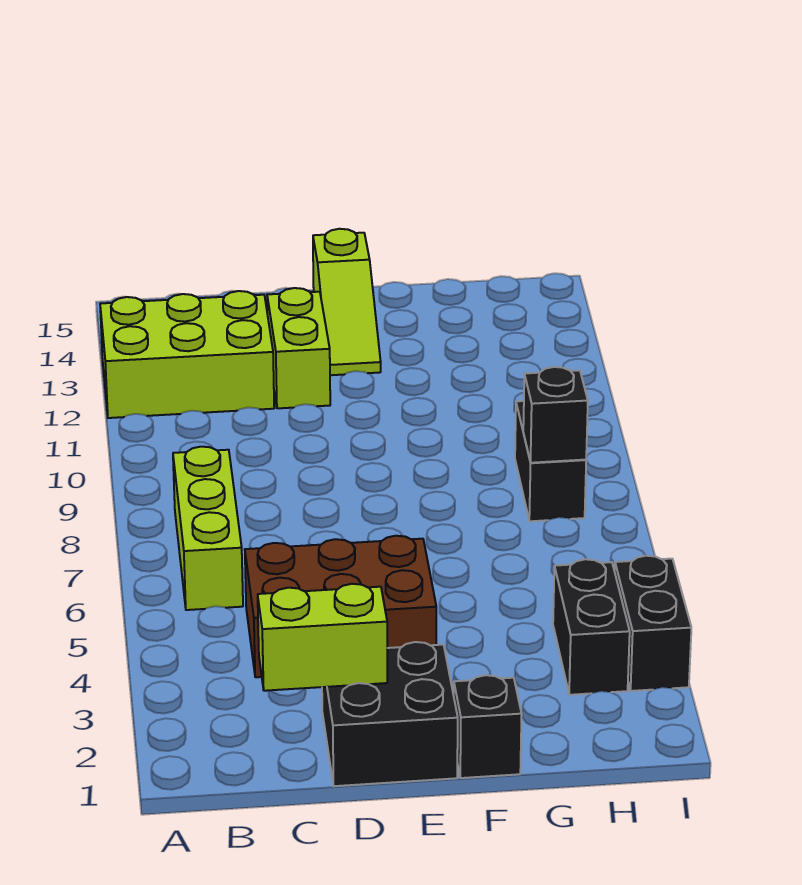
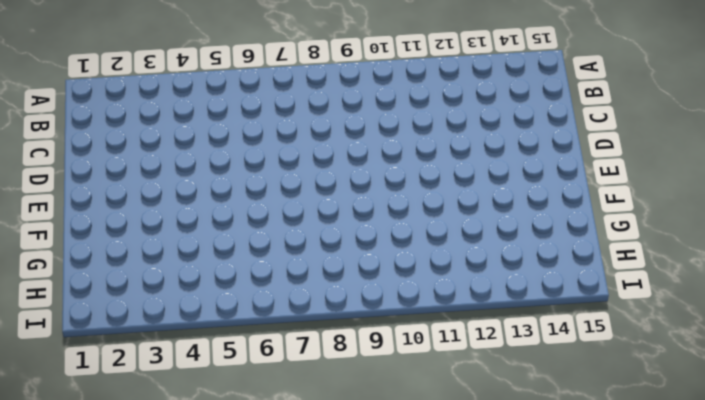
none -> lime brick A12:C13 level 1
none -> lime brick B6:B8 level 1
none -> brown brick C4:E5 level 1

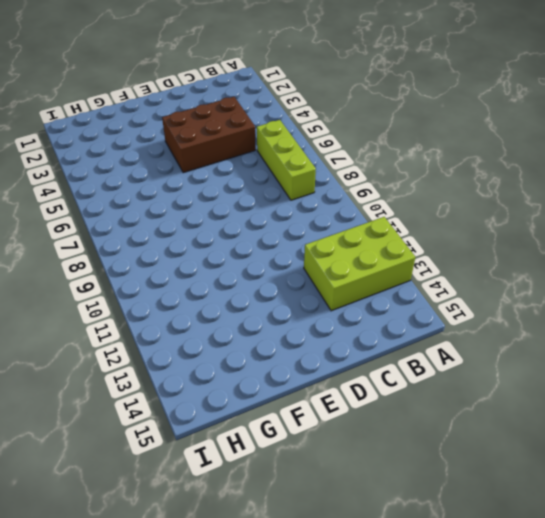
none -> black brick D1:E2 level 1
none -> lime brick D12:D13 level 1
none -> lime slope E13:E15 level 1 top 15

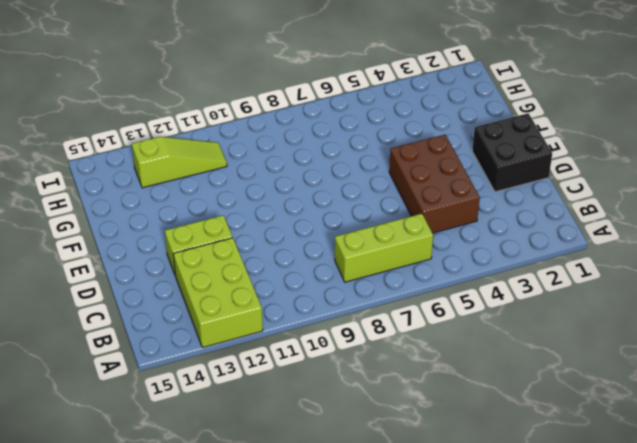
lime slope H11:H13 level 1 top 13 -> lime slope E13:E15 level 1 top 15
none -> black brick F1 level 1
none -> black brick H3:H4 level 1
none -> black brick H8:H9 level 1

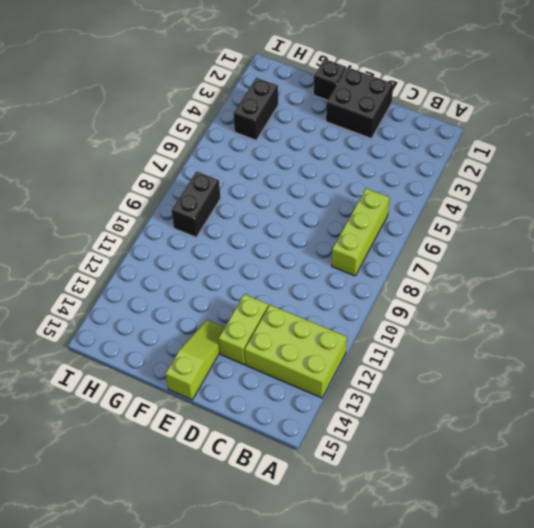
none -> brown brick C4:E5 level 1
none -> black brick I3:I4 level 1
none -> lime brick C2:D2 level 2

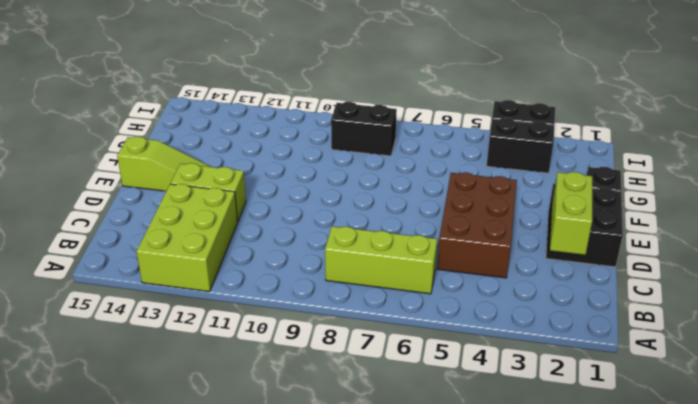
none -> black brick H8 level 2

